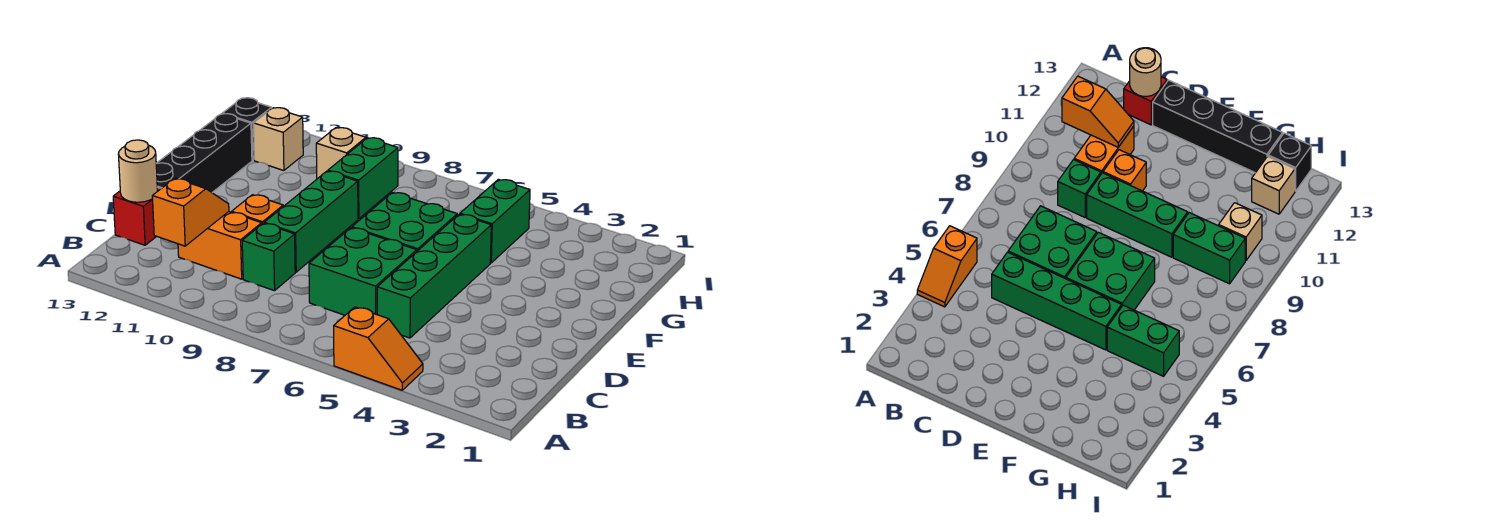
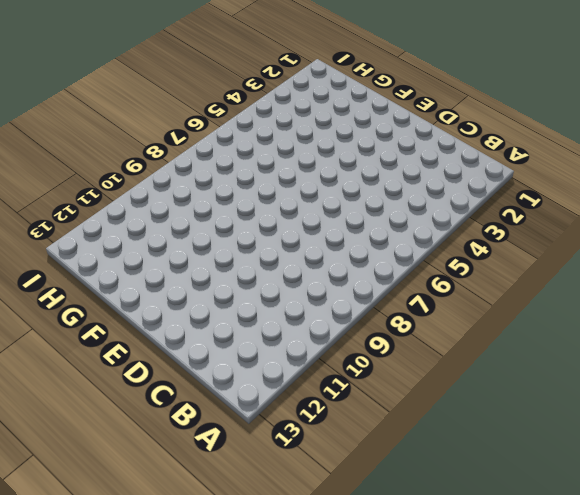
none -> orange slope A4:A5 level 1 top 5
none -> green brick C5:F5 level 1
none -> green brick C6:D7 level 1

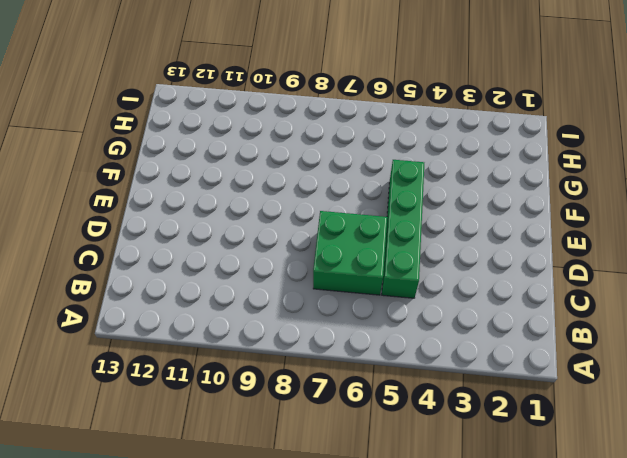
none -> orange slope A4:A5 level 1 top 5
none -> green brick C9 level 1
none -> orange brick C10:C11 level 1

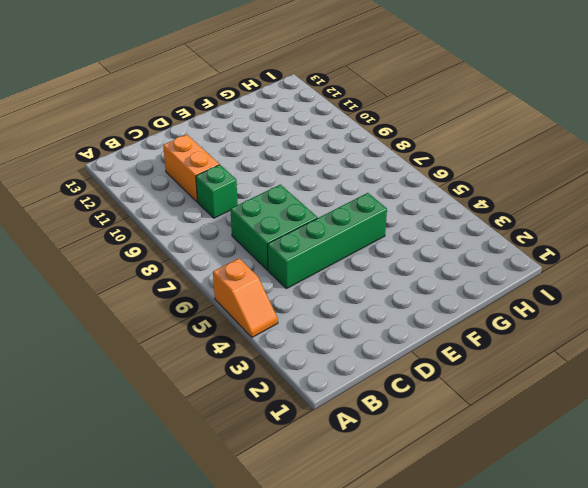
none -> red brick C13 level 1
none -> green brick D9:F9 level 1
none -> orange brick D10 level 1

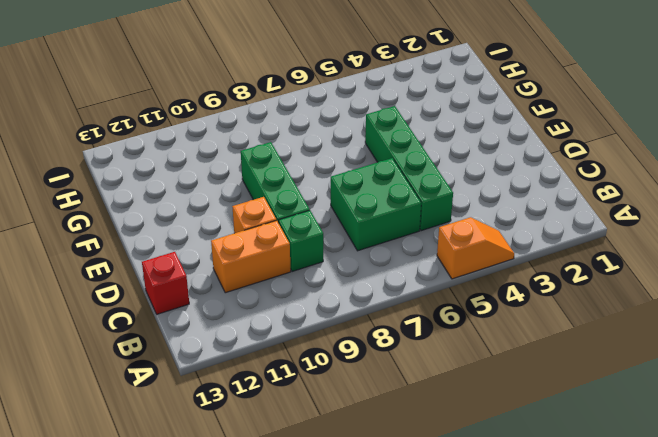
none -> black brick D13:G13 level 1
none -> green brick E6:F7 level 1
none -> green brick G5:H5 level 1

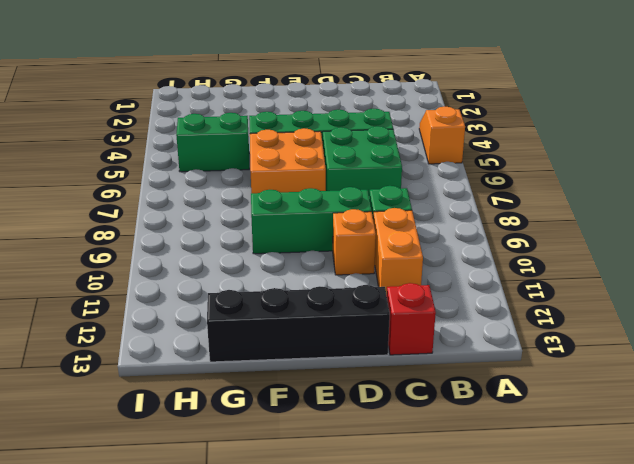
orange brick E6:F7 level 1 -> green brick E6:F7 level 1
none -> green brick G9:H9 level 1
none -> tan brick H10 level 1
none -> tan brick H12 level 1

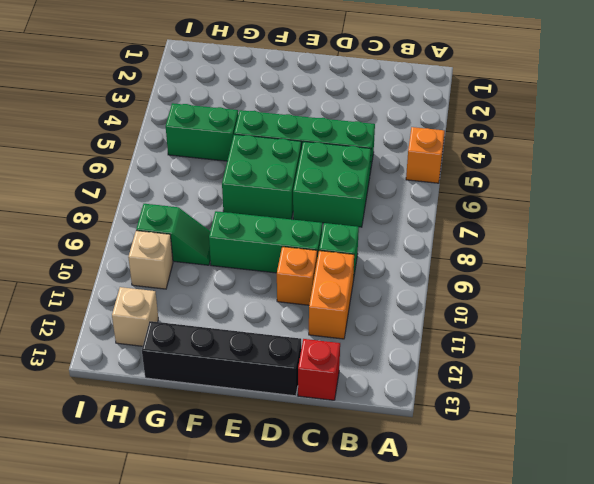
green slope G9:H9 level 1 top H -> green brick G9:H9 level 1
none -> black brick H13 level 1
none -> orange slope B11:C11 level 2 top B
none -> tan round brick C13 level 2

